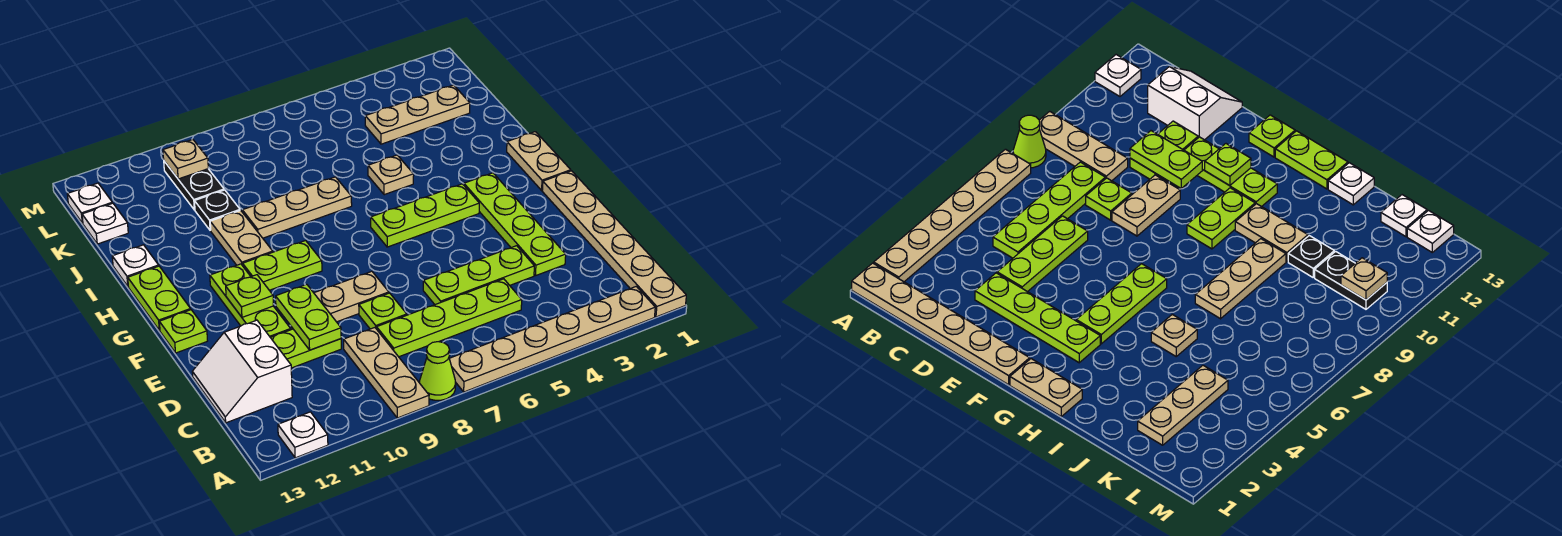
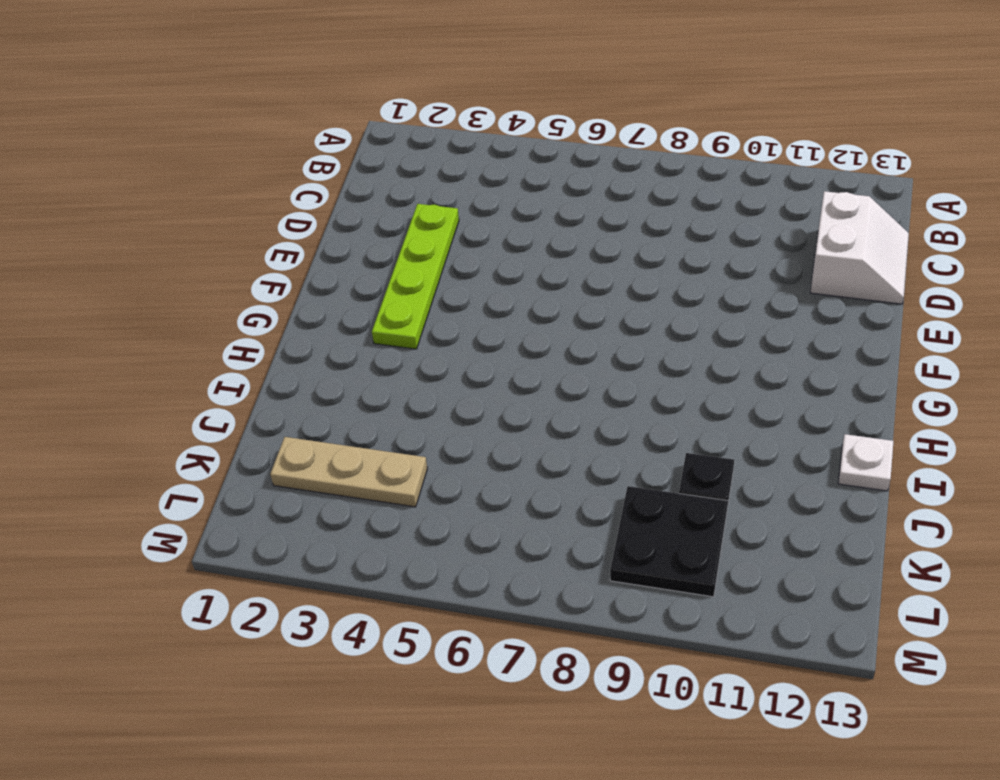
black plate K9:L10 level 1 -> black plate K10:L10 level 1
none -> tan plate A1:F1 level 1
none -> tan plate A2:A7 level 1
none -> lime cone A8 level 1
none -> tan plate A9:C9 level 1

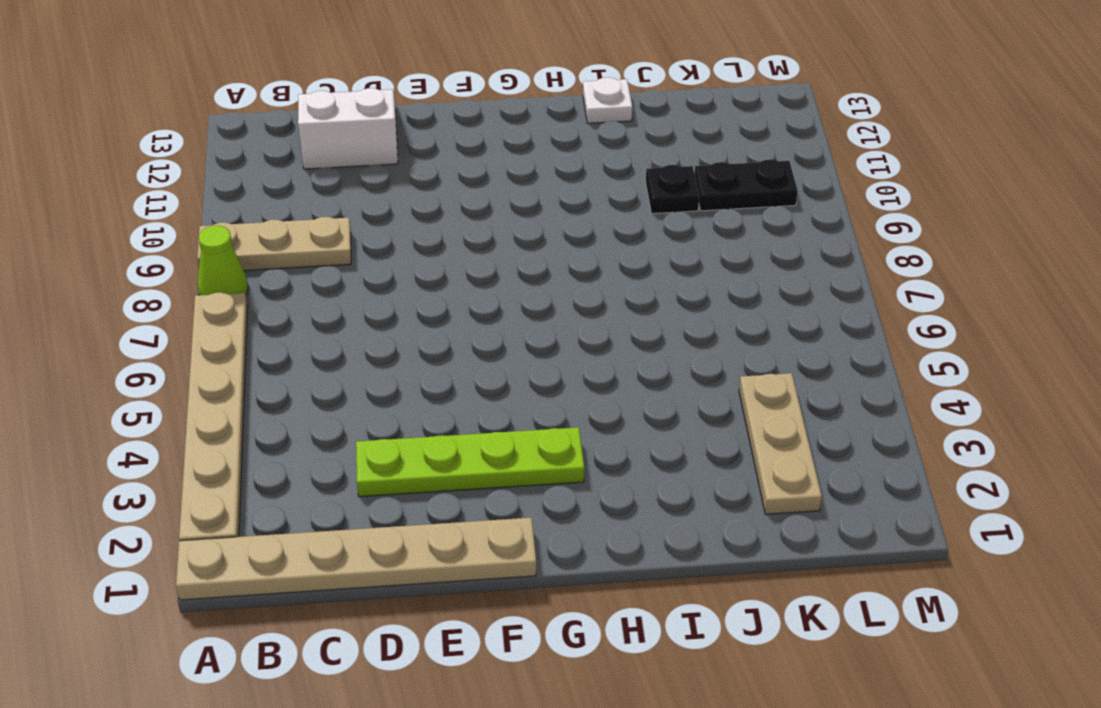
none -> white plate A12 level 1
none -> lime plate C5:C8 level 1
none -> lime plate D4:D6 level 1
none -> lime plate D8 level 1

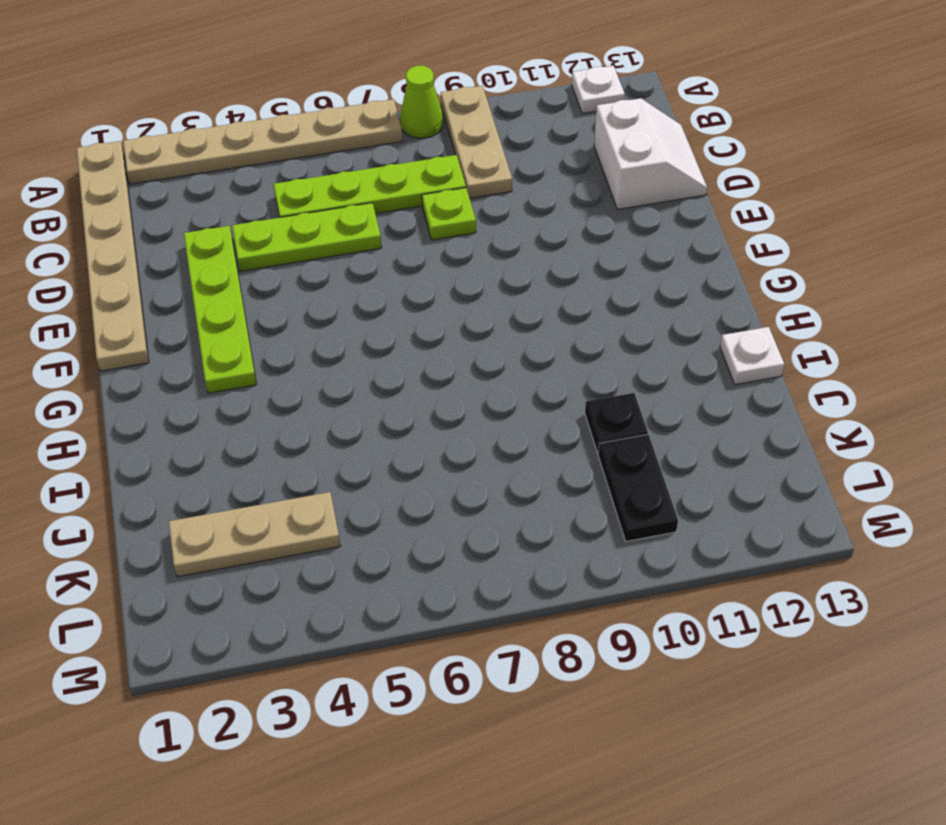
none -> lime plate D10:D11 level 1
none -> tan plate E8:E9 level 1
none -> lime plate E11:G11 level 1
none -> lime plate F13 level 1

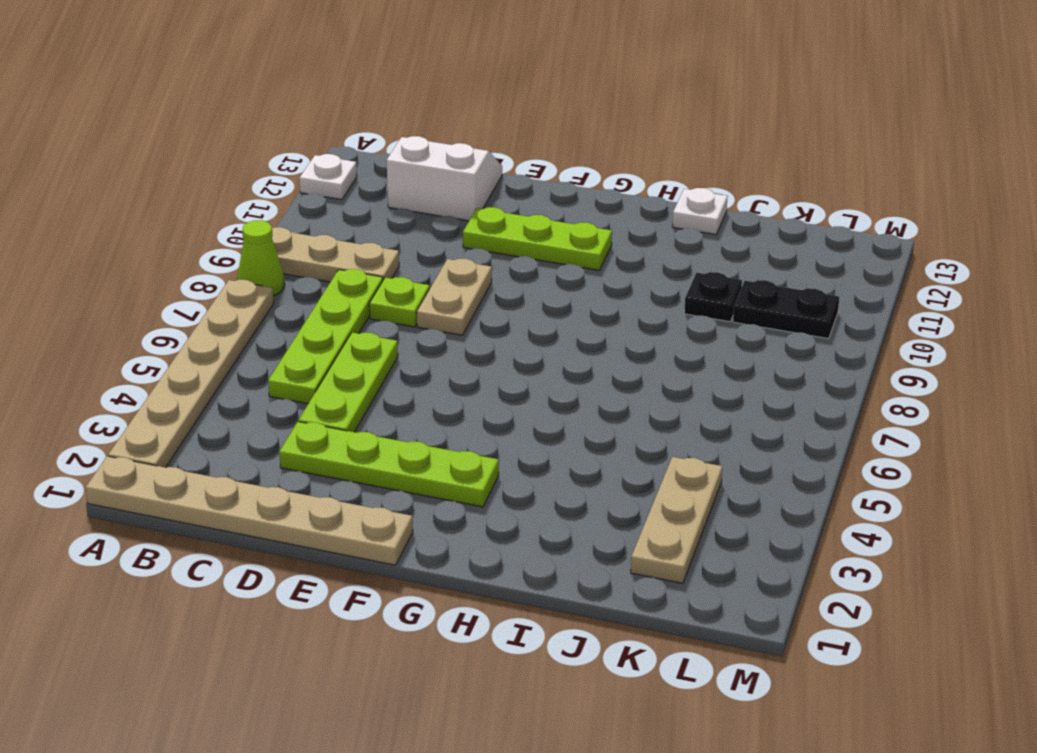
none -> lime plate D10:D11 level 1
none -> lime plate F13 level 1
none -> tan plate G1:H1 level 1
none -> lime plate G4:G6 level 1

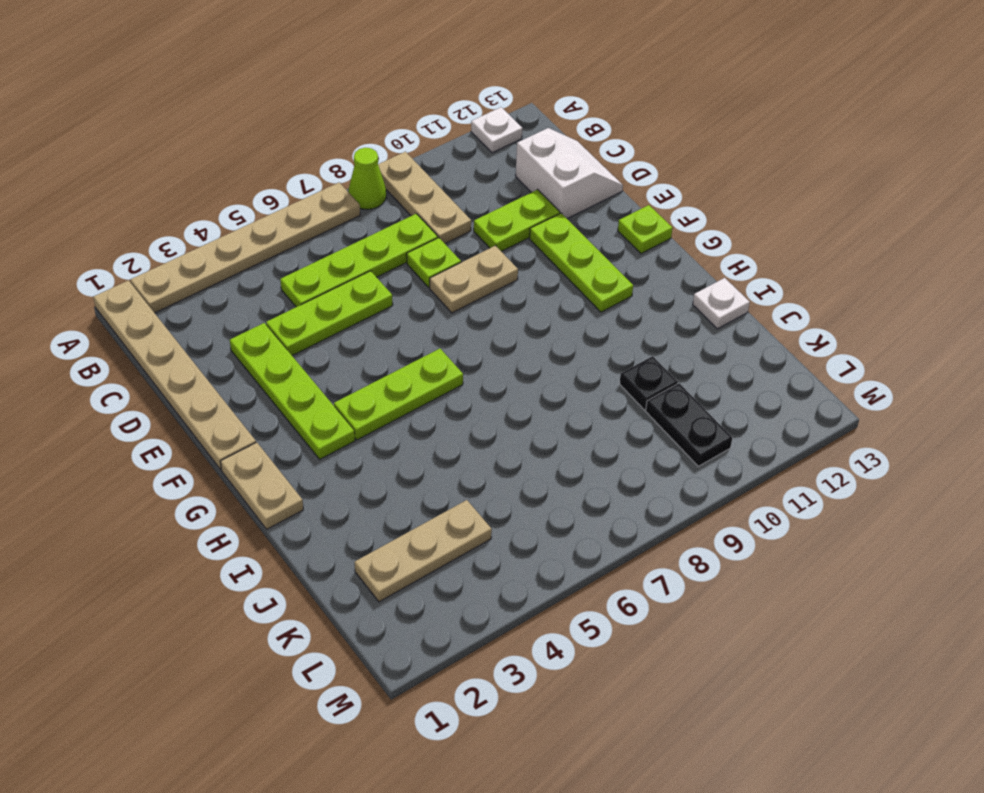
none -> lime plate G9:G10 level 1
none -> lime plate G13:H13 level 1
none -> tan plate H10:I10 level 1
none -> tan plate I5 level 1

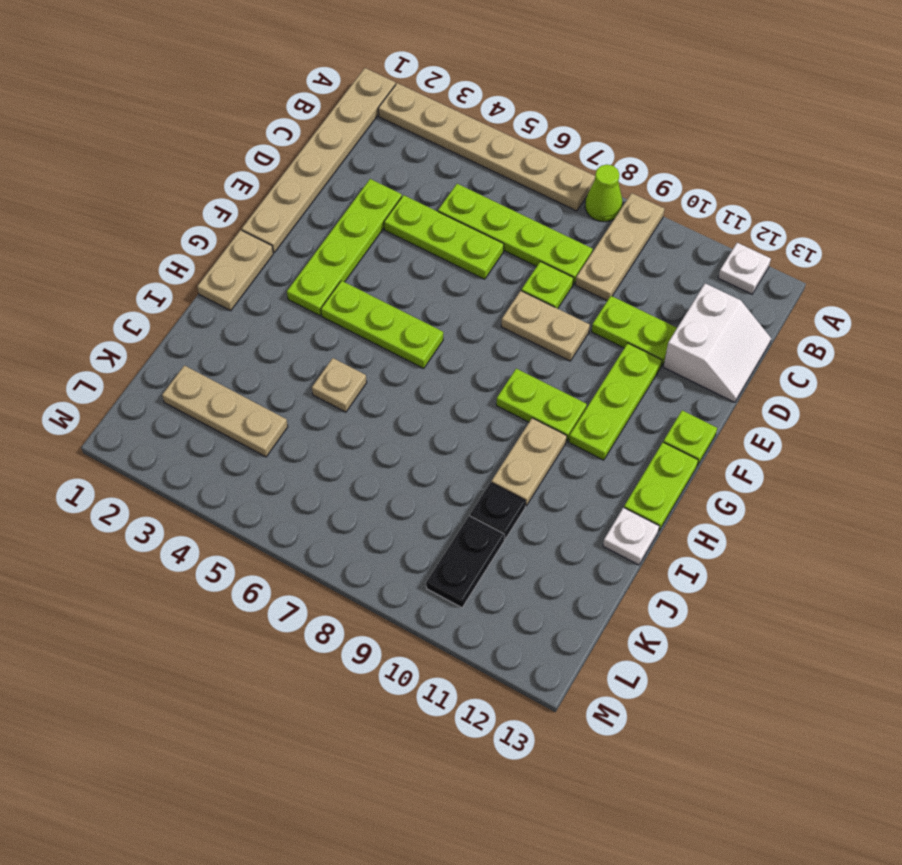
none -> tan plate I7:I9 level 1
none -> white plate K13 level 1
none -> white plate L13 level 1
none -> lime plate D10:E10 level 2

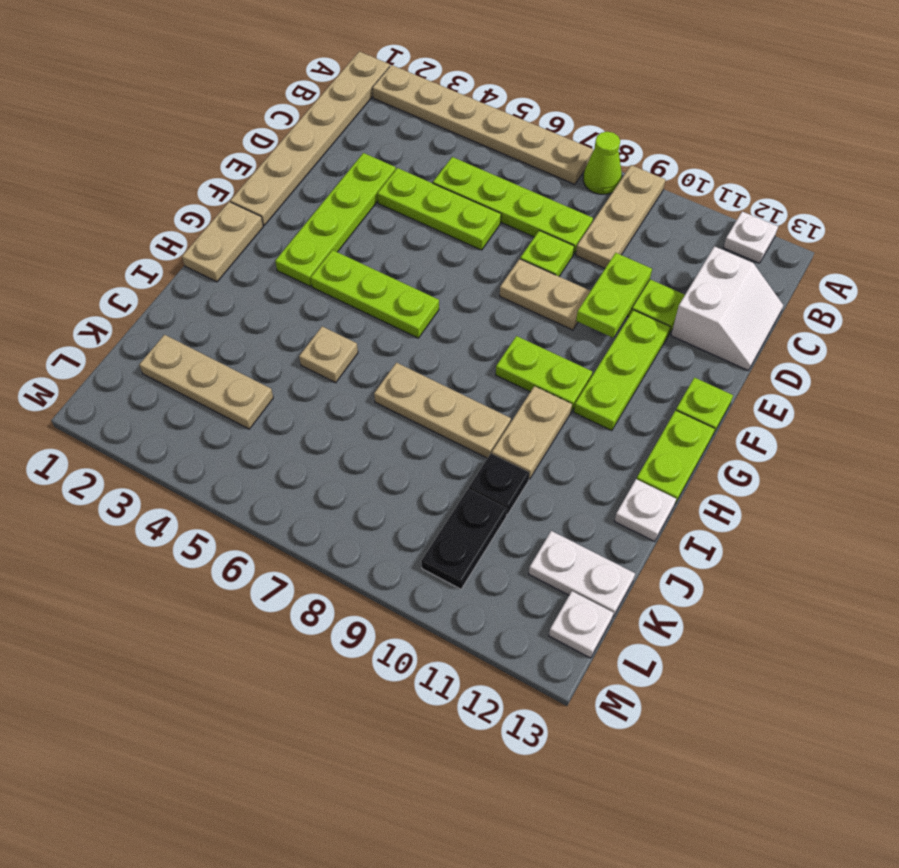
white plate K12:K13 level 1 -> white plate K13 level 1
none -> lime plate F11 level 2
none -> tan plate L10 level 2

